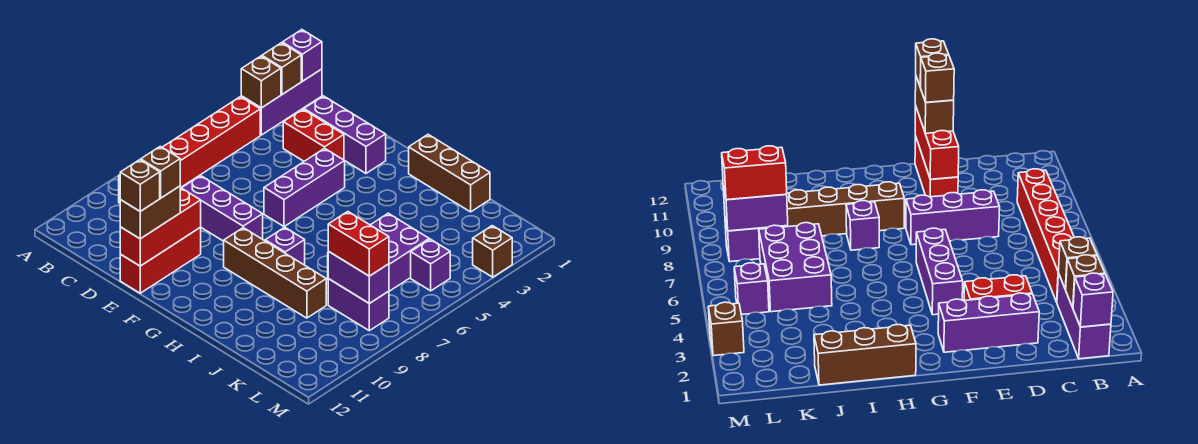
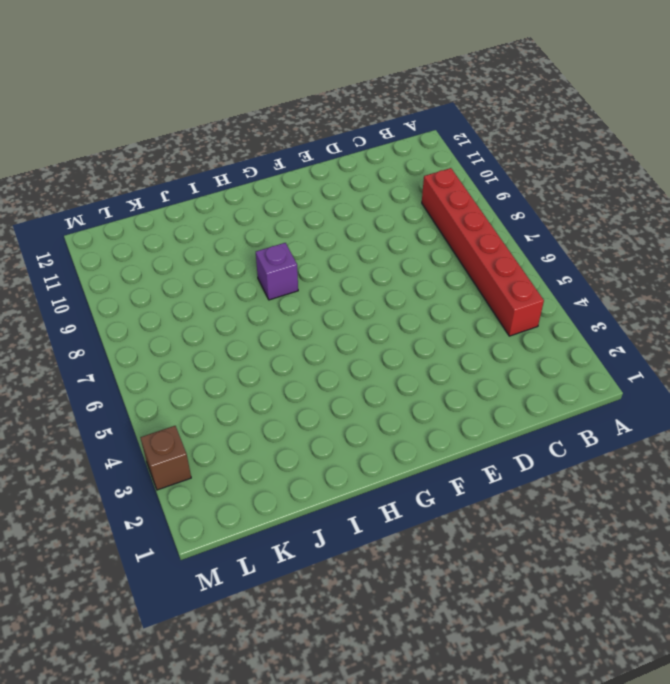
none -> purple brick B1:B3 level 1
none -> purple brick D2:F2 level 1
none -> red brick D3:E3 level 1

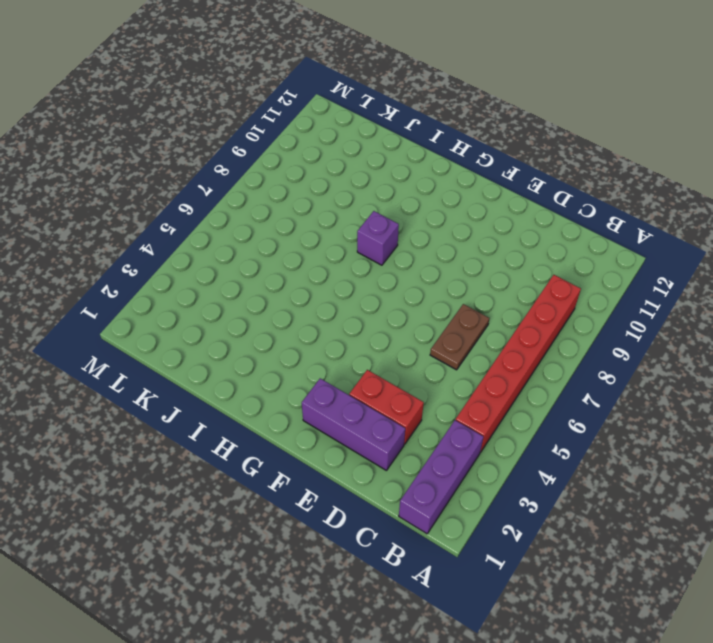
brown plate D6:D7 level 1 -> none
none -> purple brick D8:F8 level 1
none -> red brick E10:E12 level 1
none -> purple brick F4:F6 level 1

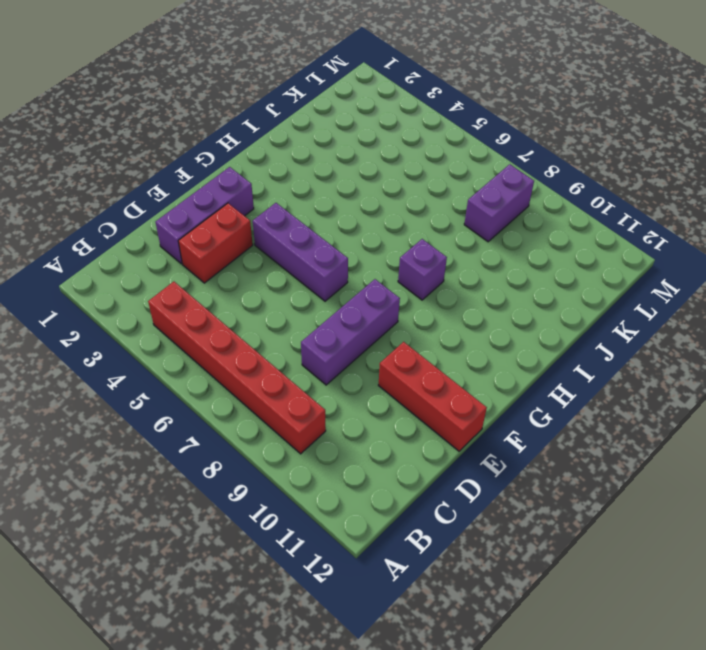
none -> purple brick B1:B3 level 1
none -> brown brick G9:J9 level 1
none -> brown brick H1:J1 level 1

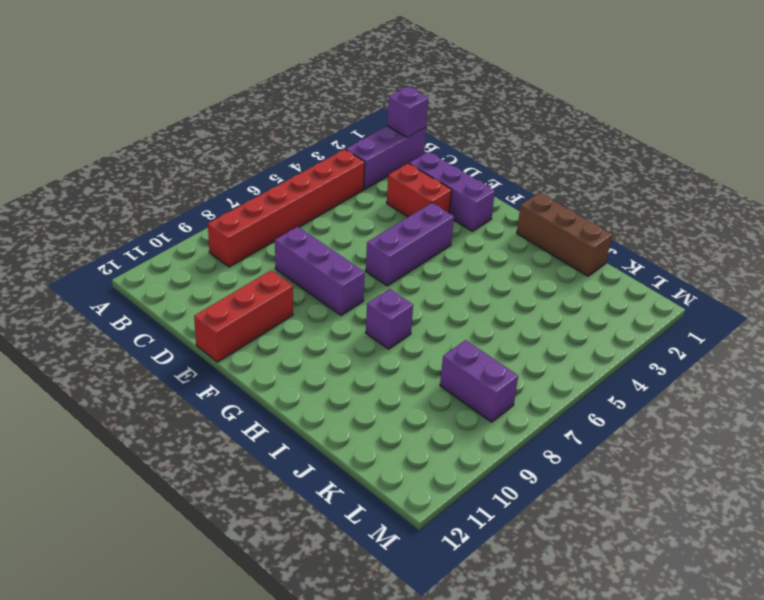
none -> brown brick G9:J9 level 1
none -> purple brick J5:K7 level 1
none -> purple brick L5 level 1

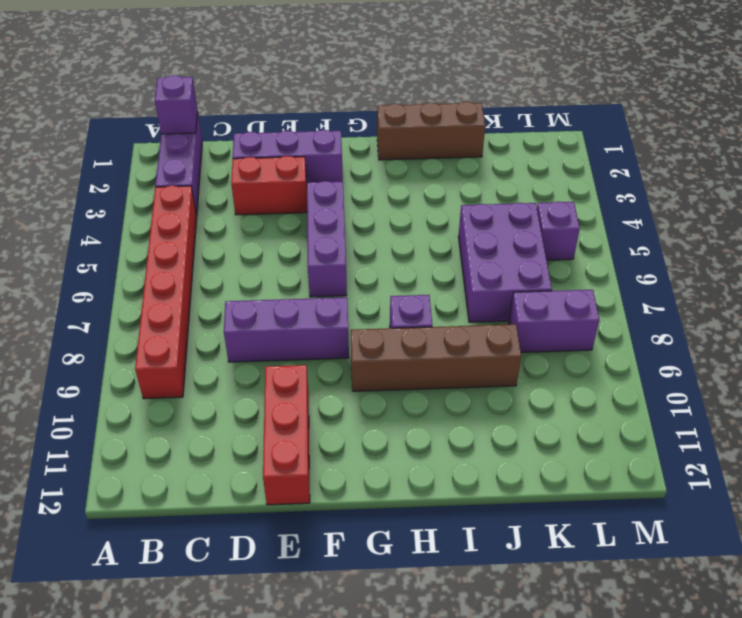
none -> brown brick M3 level 1
none -> brown brick B2 level 2
none -> brown brick B3 level 2

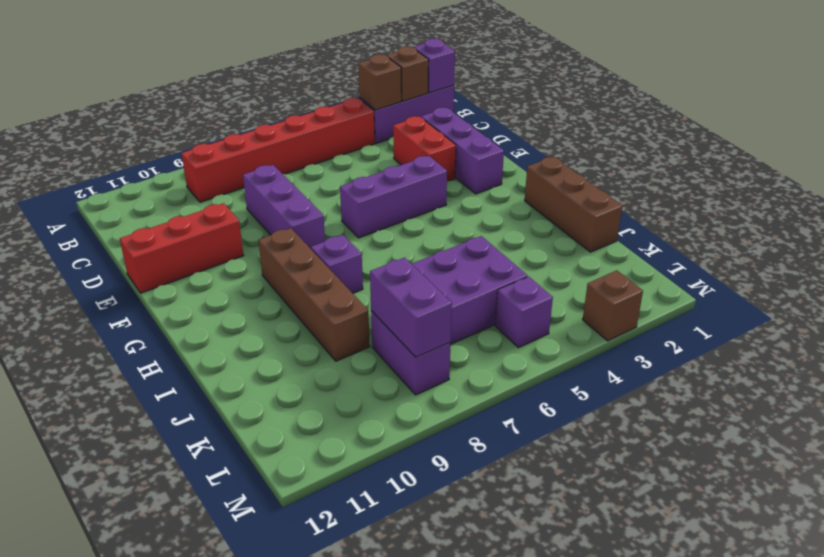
none -> red brick E10:E12 level 2
none -> brown brick E11:E12 level 3
none -> red brick K8:L8 level 3

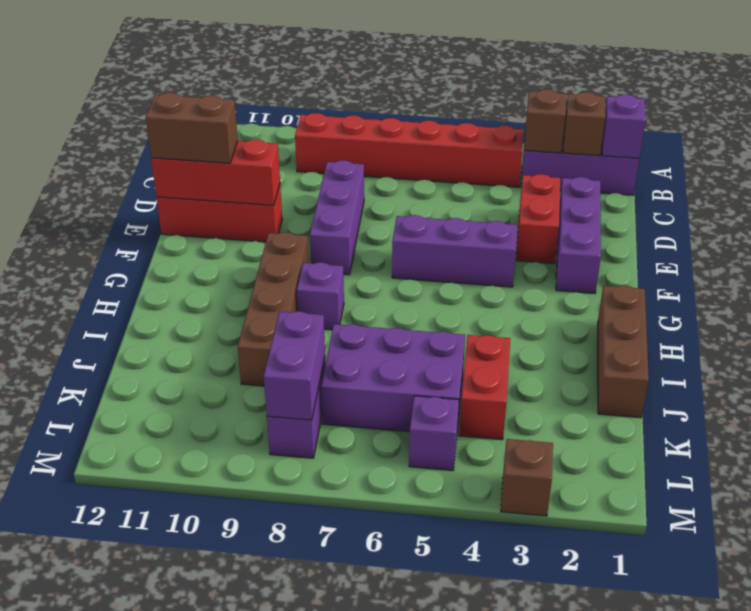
red brick J4:K4 level 1 -> red brick K8:L8 level 3
none -> brown brick E11 level 4
none -> brown brick E12 level 4

